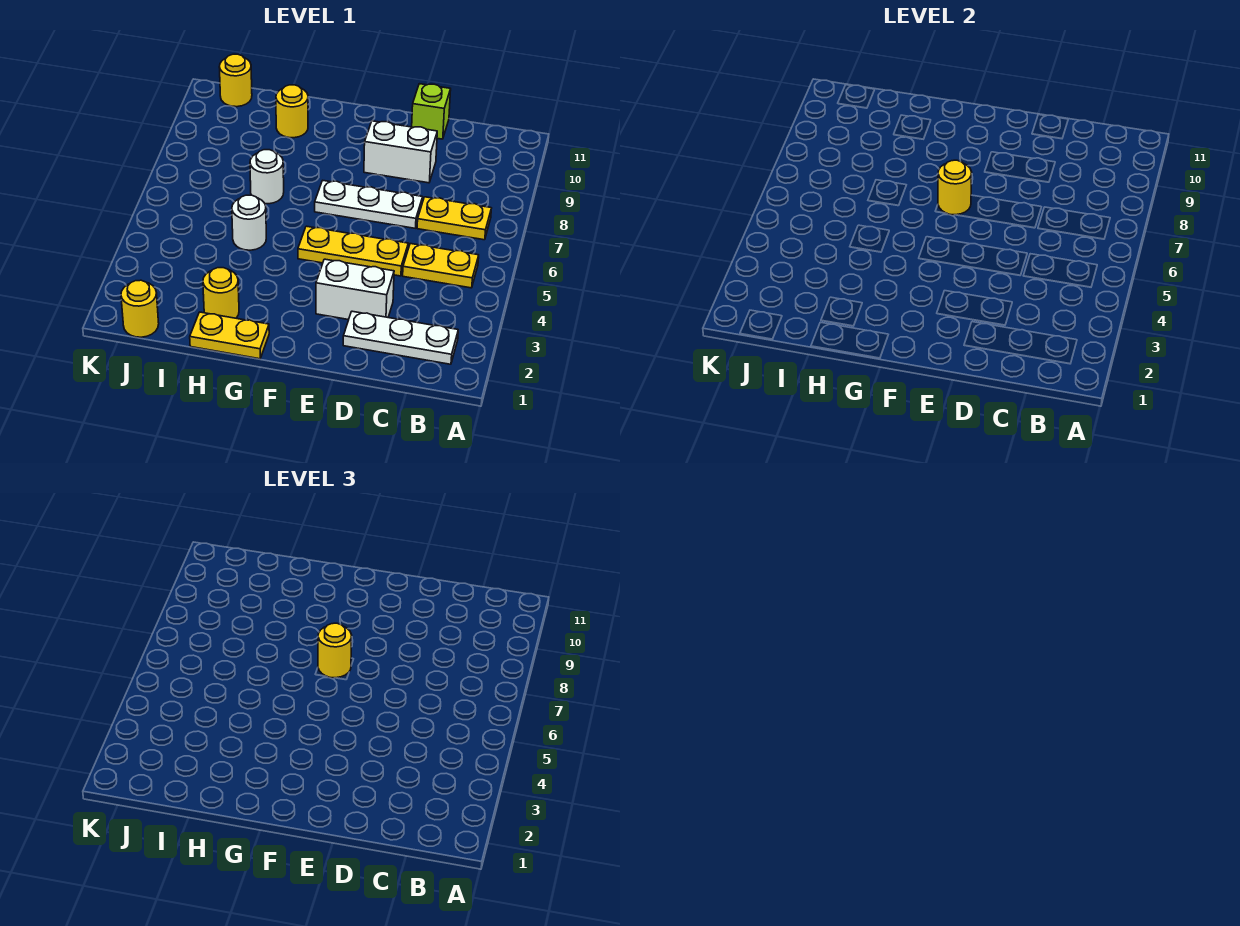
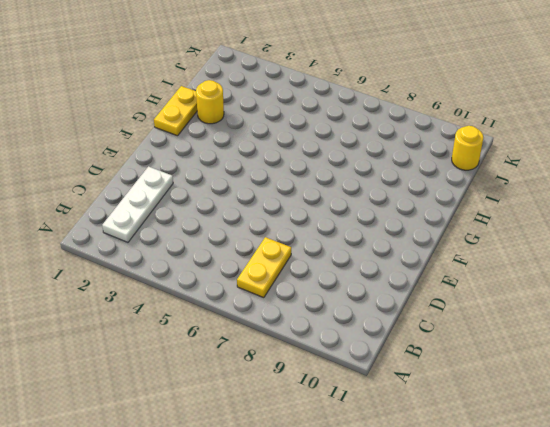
none -> yellow plate B5:C5 level 1
none -> white brick D3:E3 level 1
none -> yellow plate D5:F5 level 1

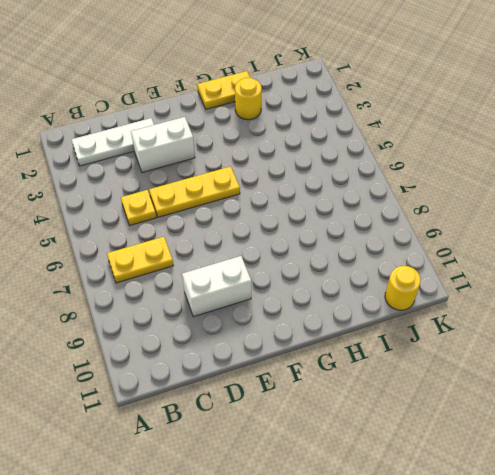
yellow plate C5 level 1 -> yellow plate B5:C5 level 1
none -> white plate D7:F7 level 1
none -> lime brick D11 level 1
none -> white round brick H5 level 1

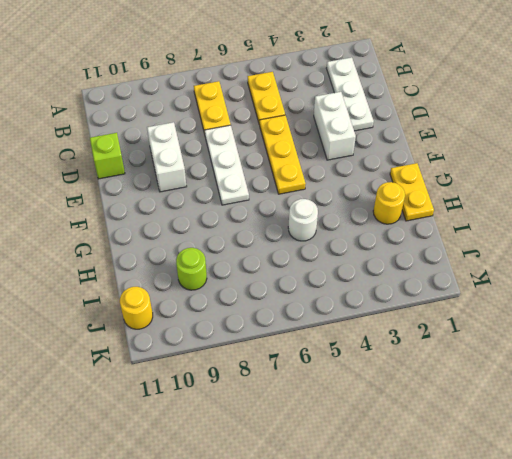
lime round brick I9 level 1 -> none
none -> white round brick H7 level 1
none -> yellow round brick H10 level 1
none -> yellow round brick J1 level 1

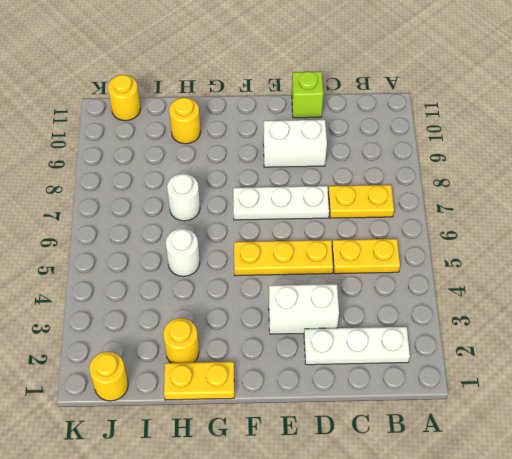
none -> yellow round brick F7 level 2
none -> yellow round brick F7 level 3

